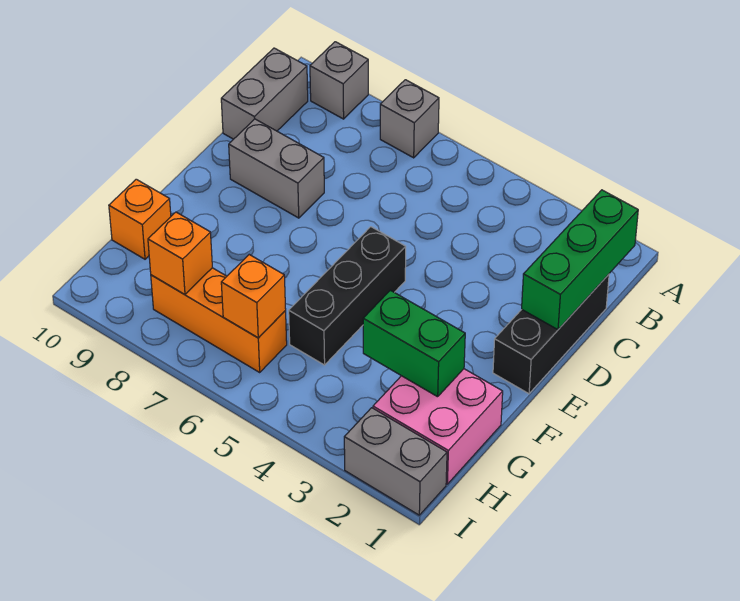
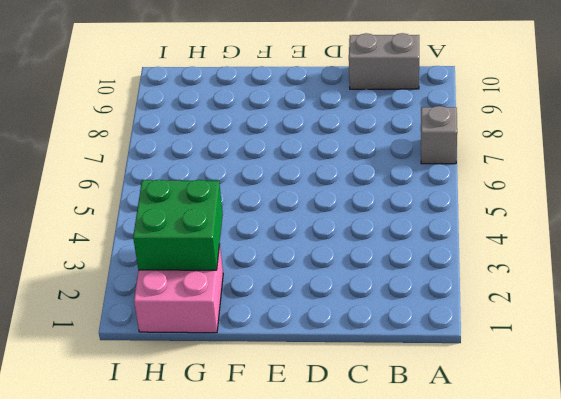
green brick G2:H3 level 2 -> green brick G2:G3 level 2
none -> grey brick A9 level 1
none -> black brick C1:E1 level 1
none -> grey brick D8:D9 level 1

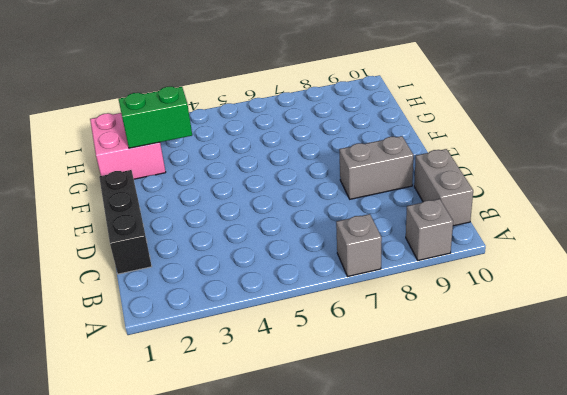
none -> black brick E5:G5 level 1
none -> orange brick G10 level 1
none -> orange brick H6:H8 level 1

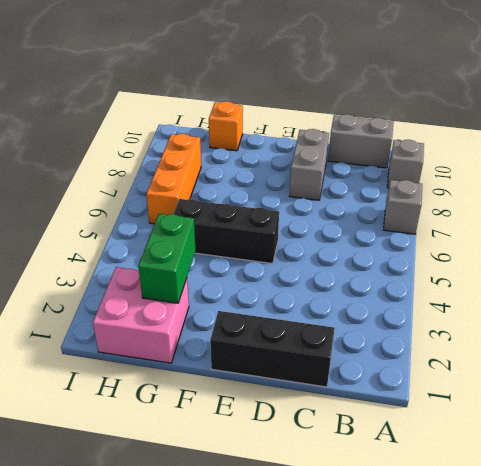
none -> grey brick I1:I2 level 1
none -> green brick B1:D1 level 2
none -> orange brick H6 level 2

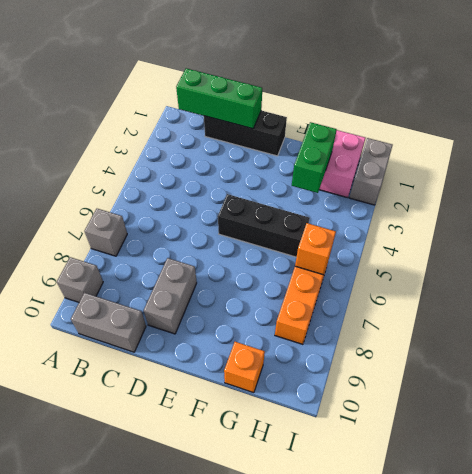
none -> orange brick H8 level 2

